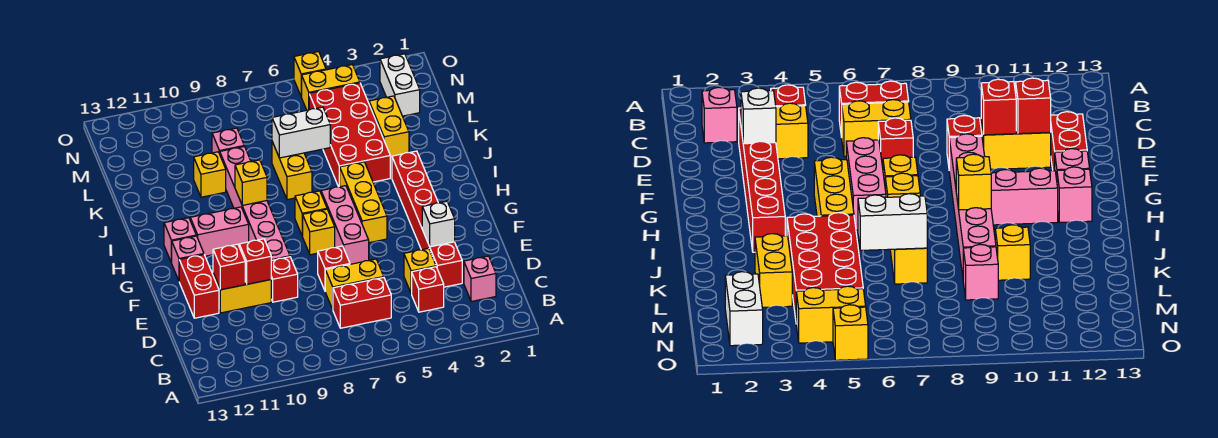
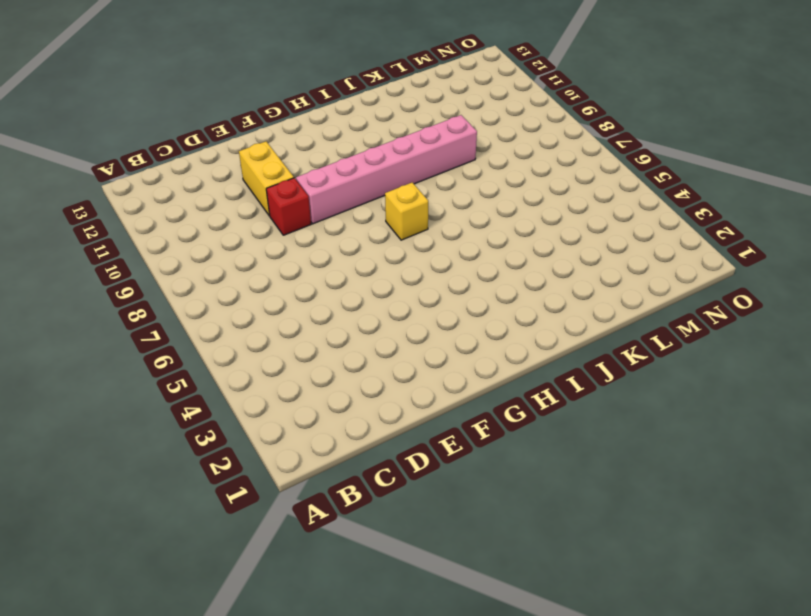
none -> pink brick C2 level 1
none -> red brick C4 level 1
none -> red brick C6:C7 level 1
none -> red brick D3:I3 level 1

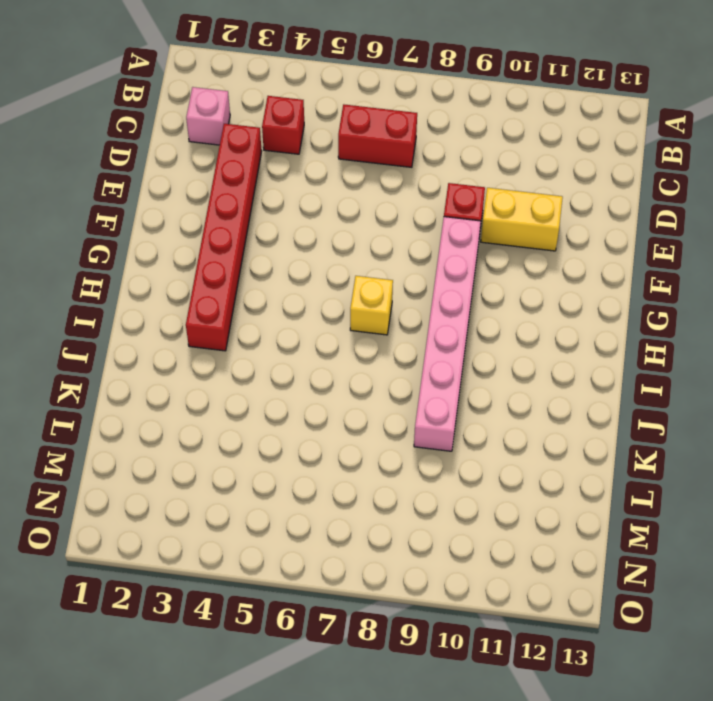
none -> yellow brick D4 level 1
none -> yellow brick D6:D7 level 1
none -> red brick E7 level 1
none -> red brick E12:F12 level 1

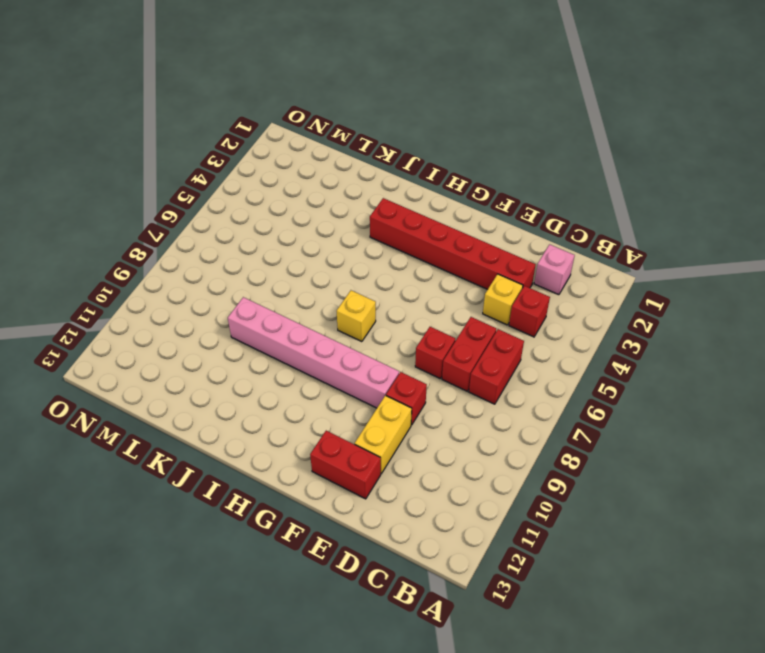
red brick D6:D7 level 1 -> yellow brick D6:D7 level 1
none -> pink brick F6:H6 level 1
none -> yellow brick G5:I5 level 1
none -> yellow brick G7 level 1
none -> pink brick G12 level 1

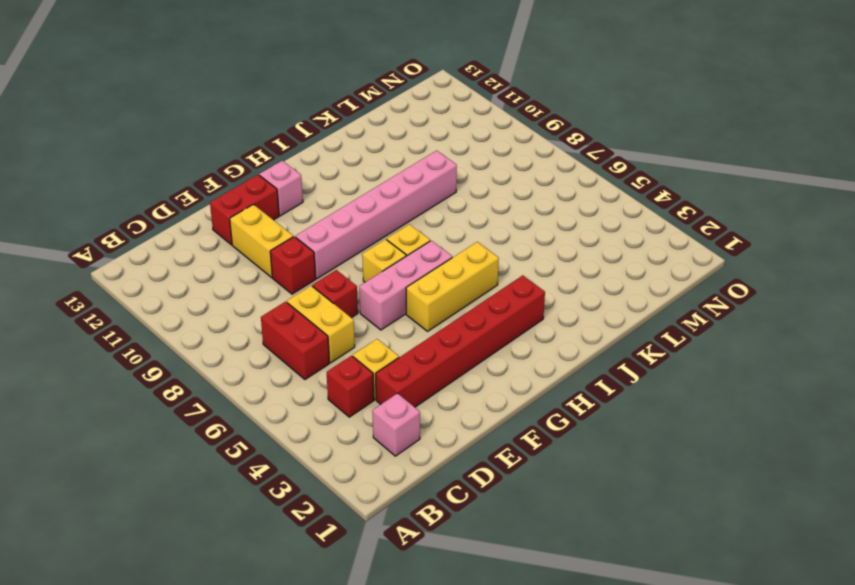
none -> pink brick H10:H11 level 1
none -> pink brick H12 level 1
none -> red brick J4:M5 level 1
none -> yellow brick J7:K7 level 1

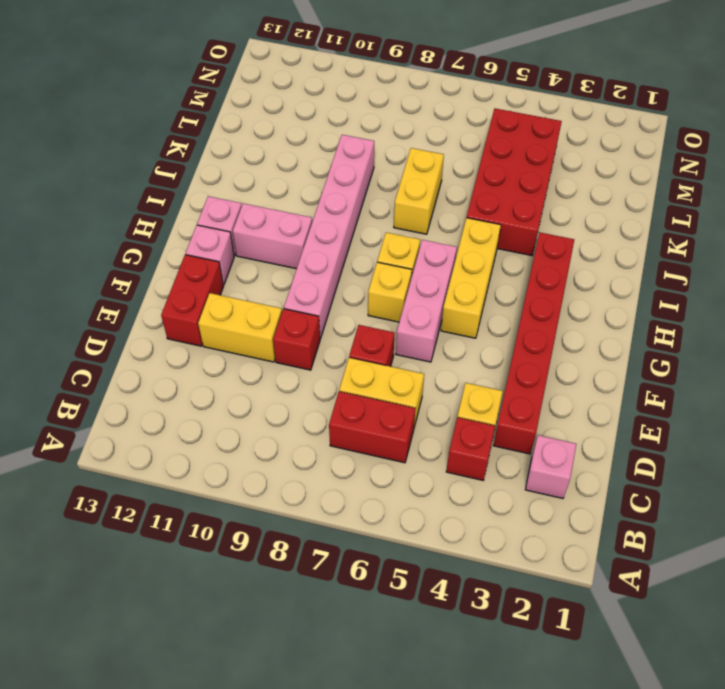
none -> yellow brick K3:L3 level 1
none -> yellow brick K10 level 1
none -> pink brick L9 level 1
none -> white brick M2:N2 level 1

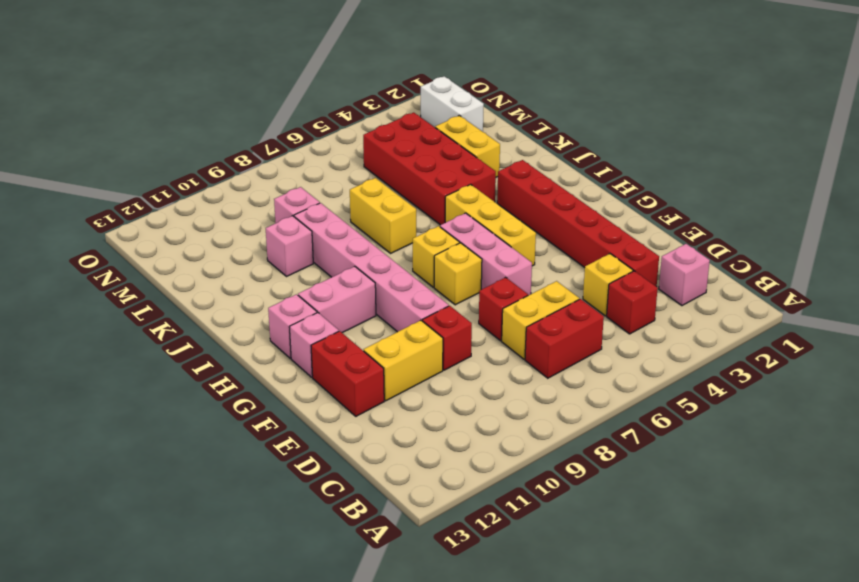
pink brick K10 level 1 -> yellow brick K10 level 1
none -> yellow brick N4:N5 level 1
none -> yellow brick O5 level 1
none -> white brick E3 level 2
none -> red brick E10 level 2

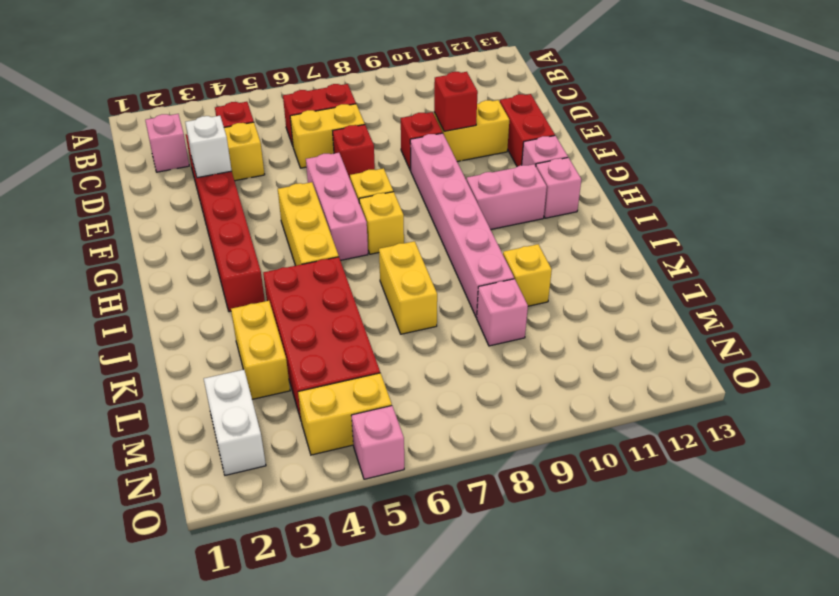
pink brick O5 level 1 -> yellow brick O5 level 1
none -> red brick E11 level 2
none -> yellow brick I9 level 2
none -> white brick K6:K7 level 2

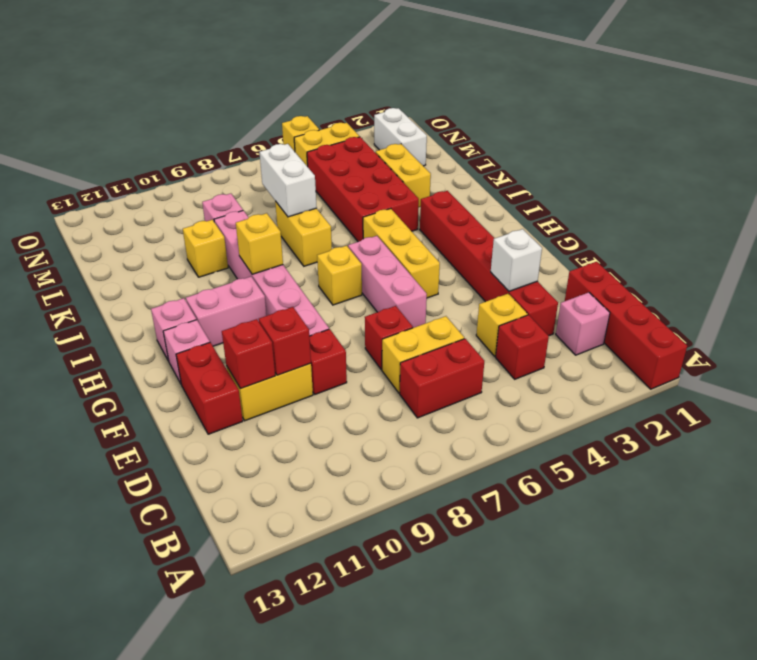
red brick A1:D1 level 1 -> none
white brick K7:L7 level 2 -> white brick K6:K7 level 2
none -> yellow brick G7 level 1

